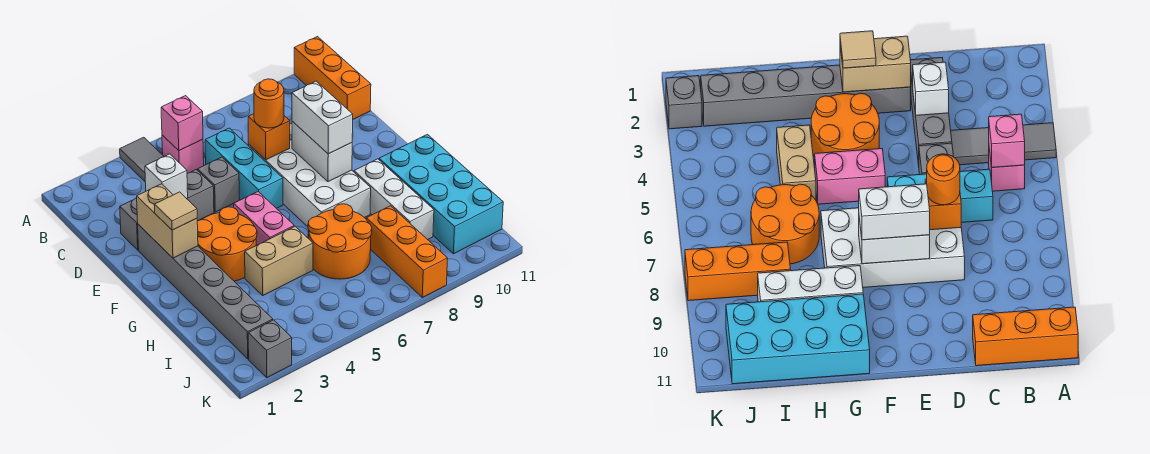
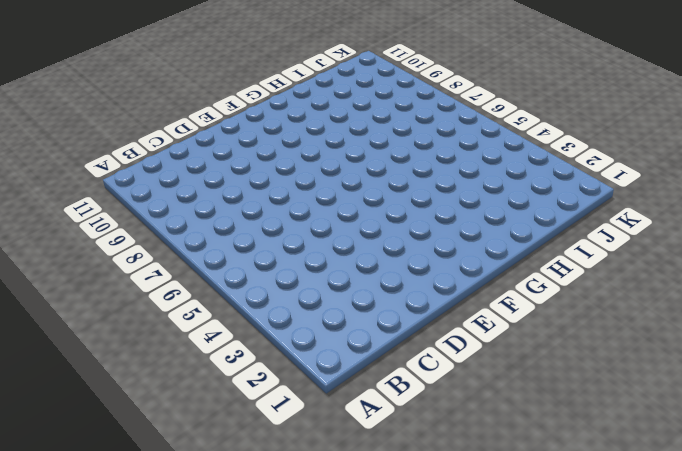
none -> grey tile A4:C4 level 1
none -> orange brick A11:C11 level 1
none -> pink brick B5 level 1

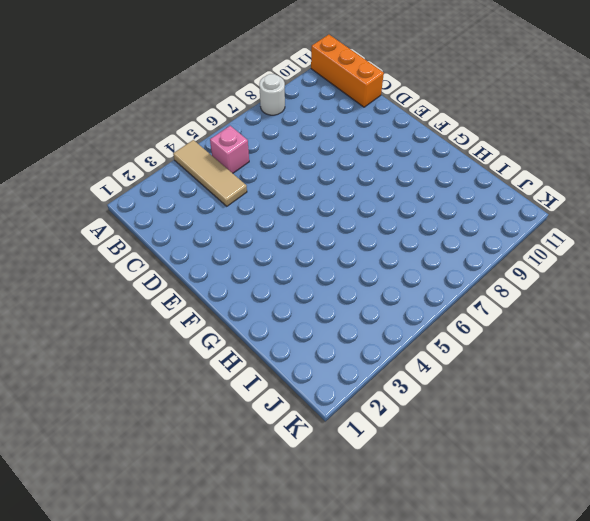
tan tile A4:C4 level 1 -> grey tile A4:C4 level 1
white round brick A8 level 1 -> none
none -> cyan brick C6:E6 level 1
none -> grey brick D2:D4 level 1
none -> grey brick D5 level 1

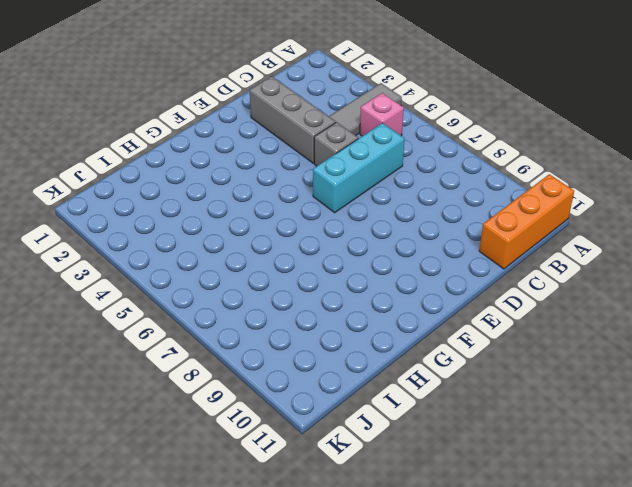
none -> white brick D7:G8 level 1
none -> grey brick E2:J2 level 1
none -> orange round brick F3:G4 level 1

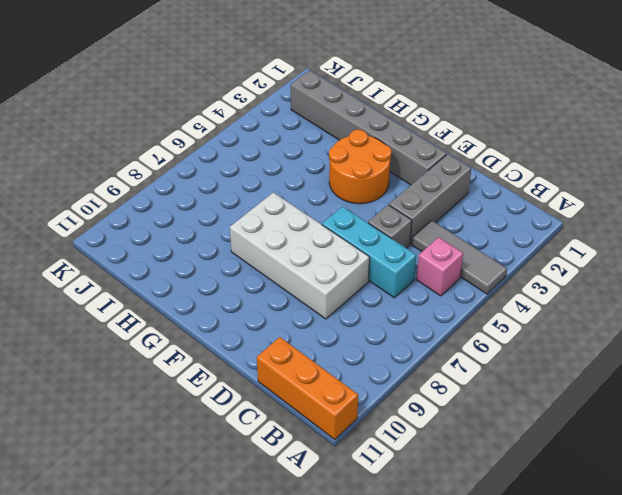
none -> pink brick F5:G5 level 1
none -> white brick G9:I9 level 1
none -> cyan brick G10:J11 level 1

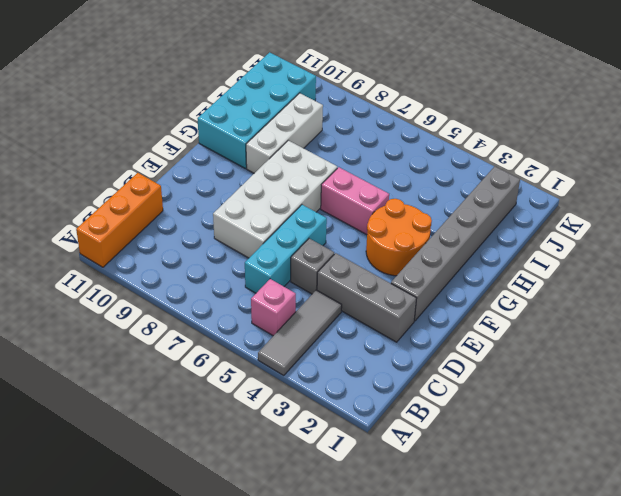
pink brick G5:G6 level 1 -> pink brick F5:G5 level 1
none -> tan brick H4:H5 level 1
none -> orange round brick H6:I7 level 1
none -> orange brick I8:K8 level 1

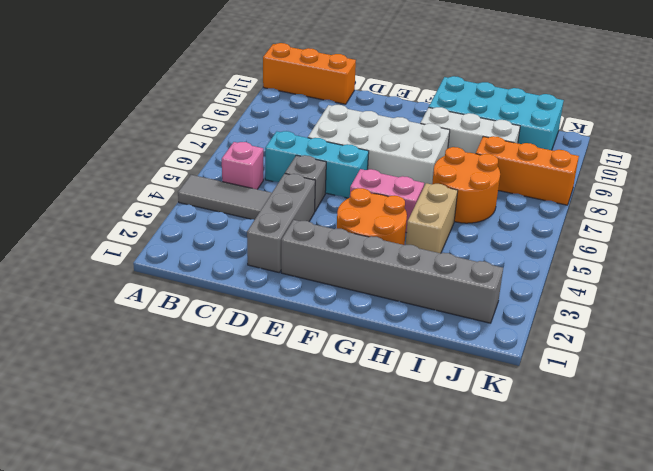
none -> grey brick K2 level 1
none -> pink brick B5 level 2
none -> white brick D3 level 2

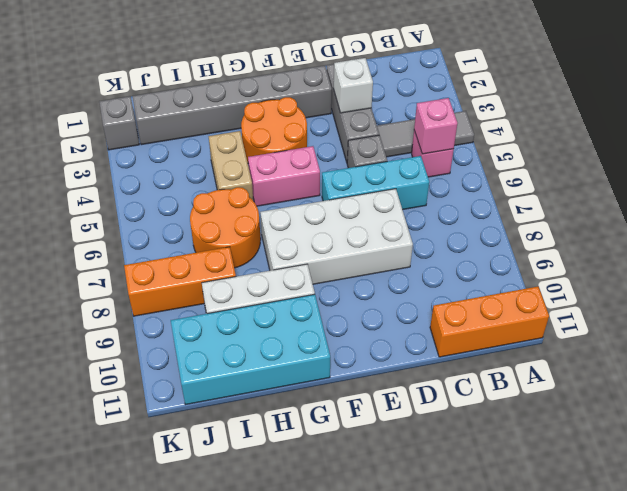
none -> orange brick D7 level 2
none -> tan brick E2:F2 level 2
none -> white brick E8:F8 level 2

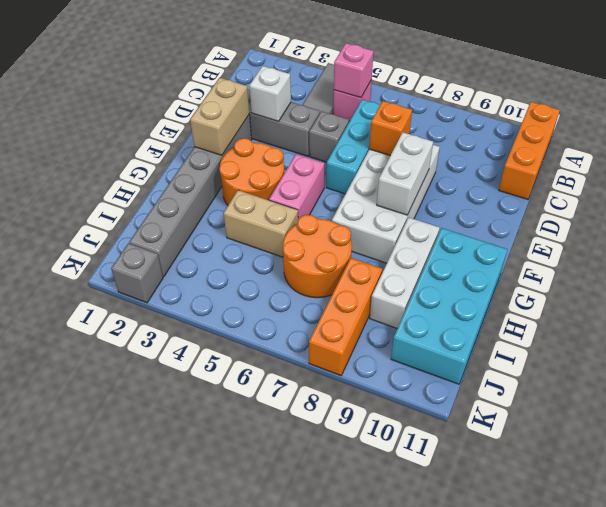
none -> orange round brick D7 level 3
none -> white brick E8:F8 level 3
none -> tan tile F2 level 3

